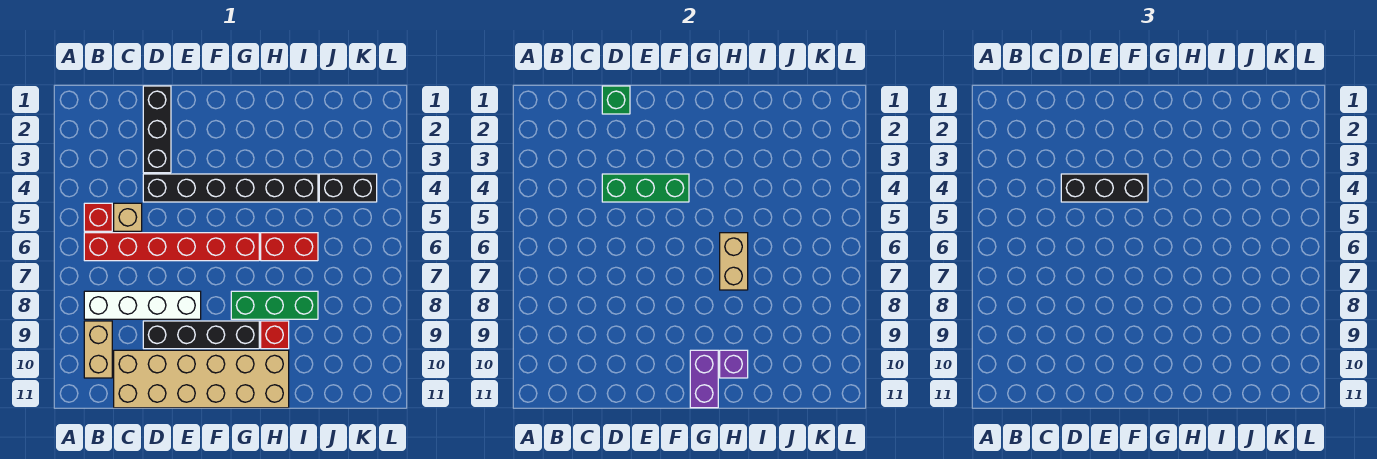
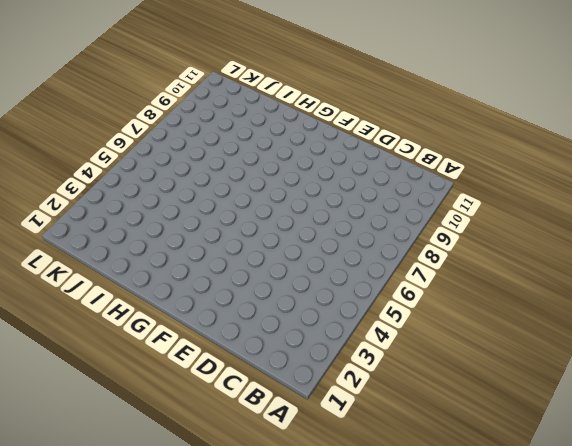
none -> red brick B5 level 1
none -> red brick B6:G6 level 1
none -> white brick B8:E8 level 1

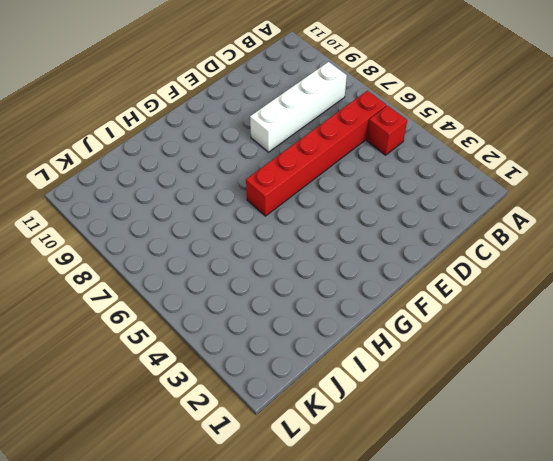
none -> tan brick B9:B10 level 1
none -> tan brick C5 level 1
none -> tan brick C10:H11 level 1

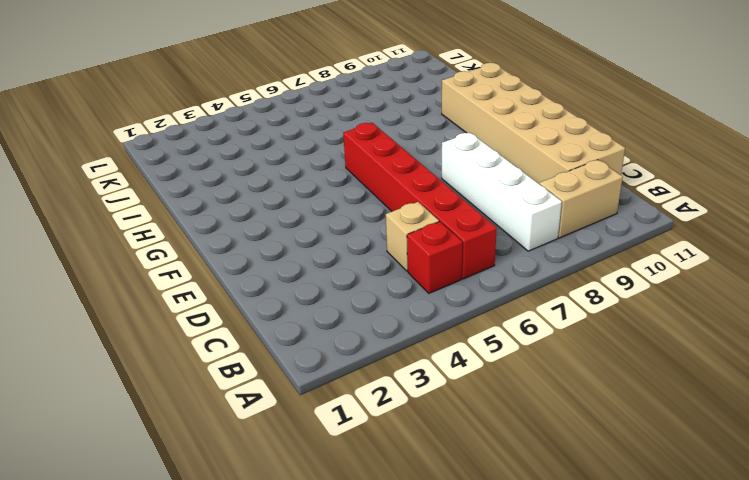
none -> black brick D1:D3 level 1
none -> black brick D4:I4 level 1
none -> black brick D9:G9 level 1

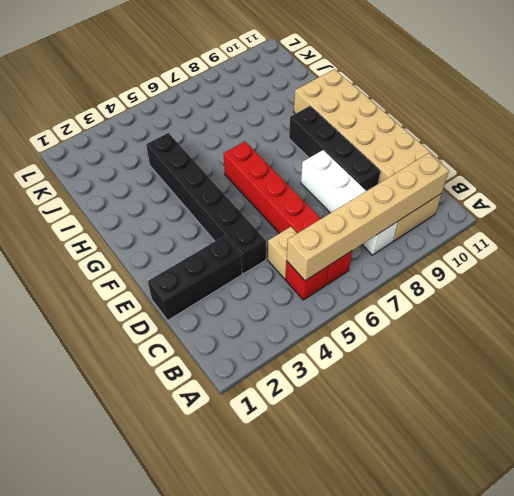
tan brick B5:B10 level 2 -> none
none -> green brick G8:I8 level 1
none -> red brick H6:I6 level 1
none -> red brick H9 level 1

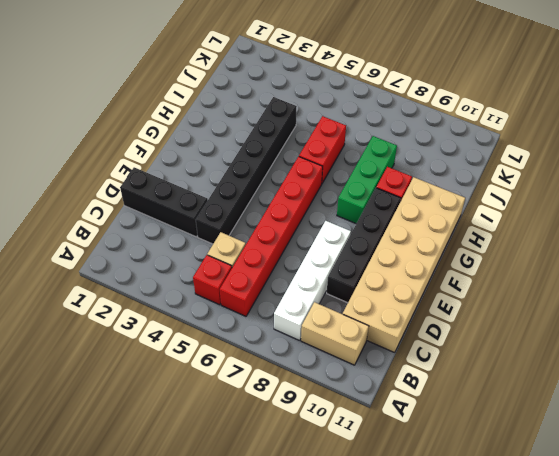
none -> black brick J4:K4 level 1
none -> green brick D1 level 2
none -> green brick D4:F4 level 2

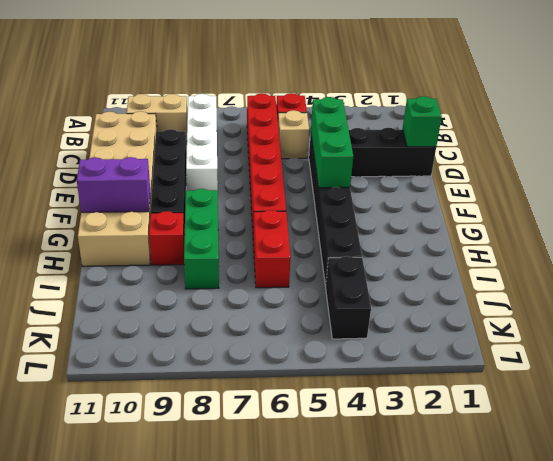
none -> tan brick H6:H7 level 2
none -> purple brick H10 level 2
none -> black brick D4:F4 level 3

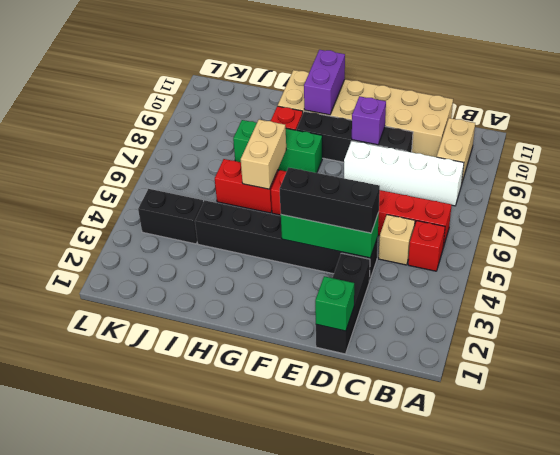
purple brick E9 level 2 -> purple brick H10 level 2

